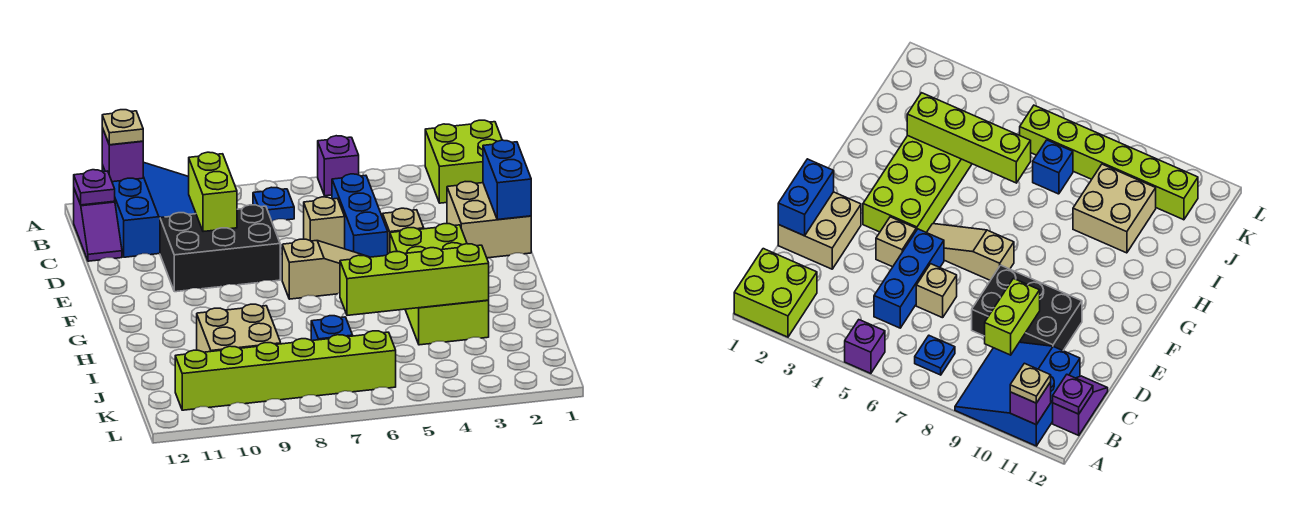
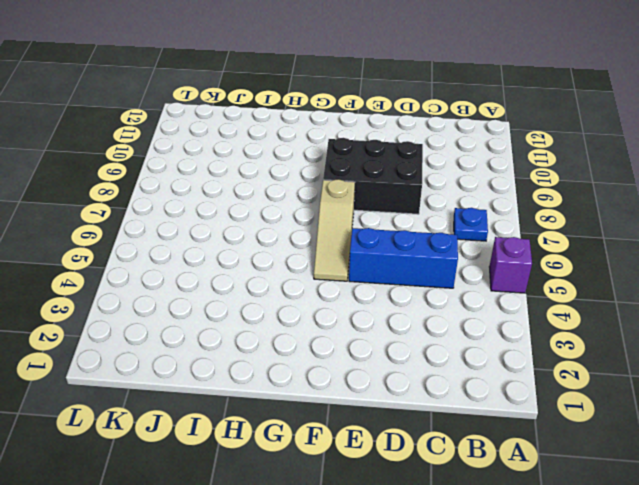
black brick D8:F9 level 1 -> black brick D8:E10 level 1
none -> lime brick A1:B2 level 1
none -> blue slope A9:C11 level 1 top 11
none -> purple slope B12:C12 level 1 top B

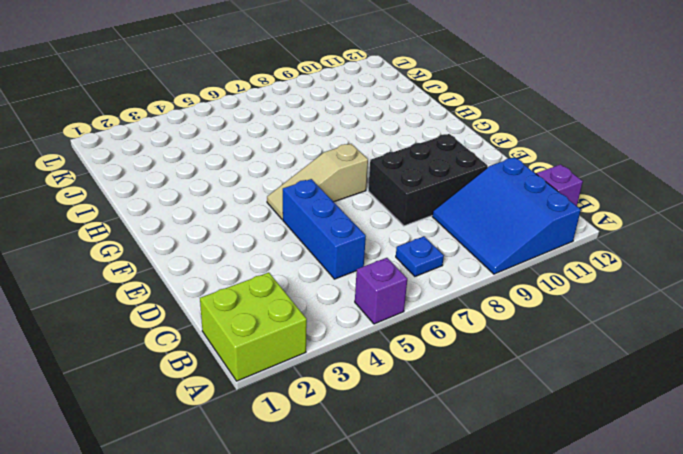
none -> tan brick D1:E2 level 1
none -> tan brick D6 level 1
none -> tan brick E4 level 1

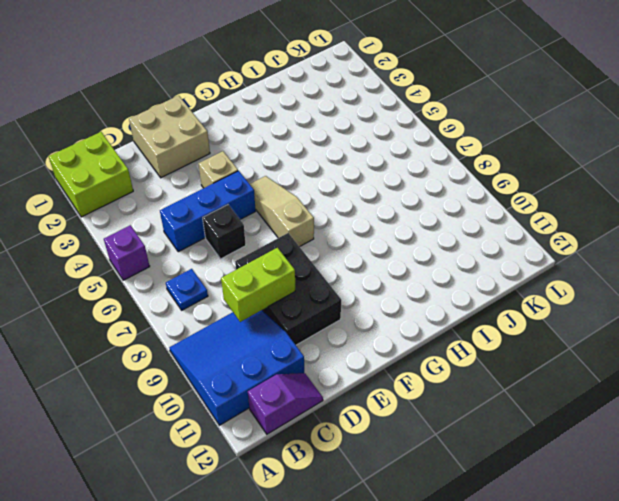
black brick D6 level 1 -> tan brick D6 level 1
none -> lime brick F3:I4 level 1
none -> tan brick I9:J10 level 1
none -> blue brick J7 level 1

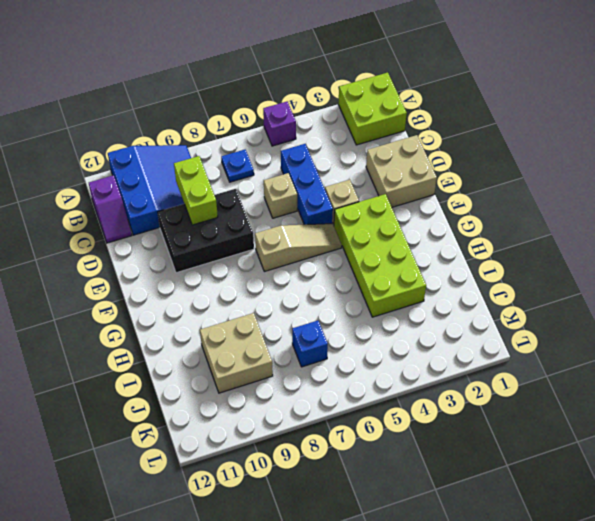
none -> lime brick K6:K11 level 1
none -> purple brick A11 level 2
none -> purple plate B12 level 2

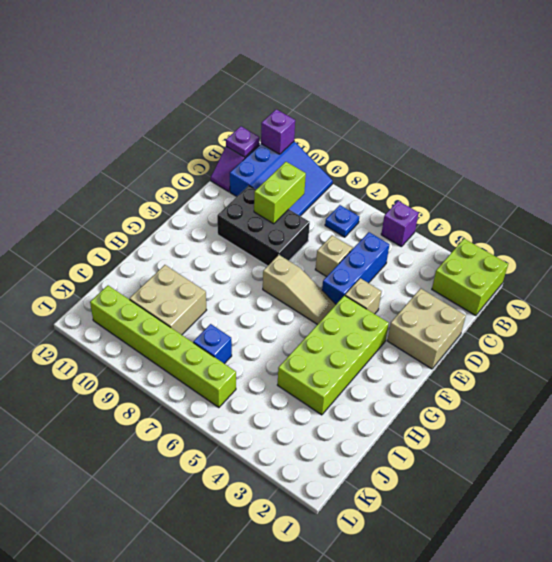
none -> blue brick D1:E1 level 2
none -> lime brick I3:I6 level 2
none -> tan plate A11 level 3

